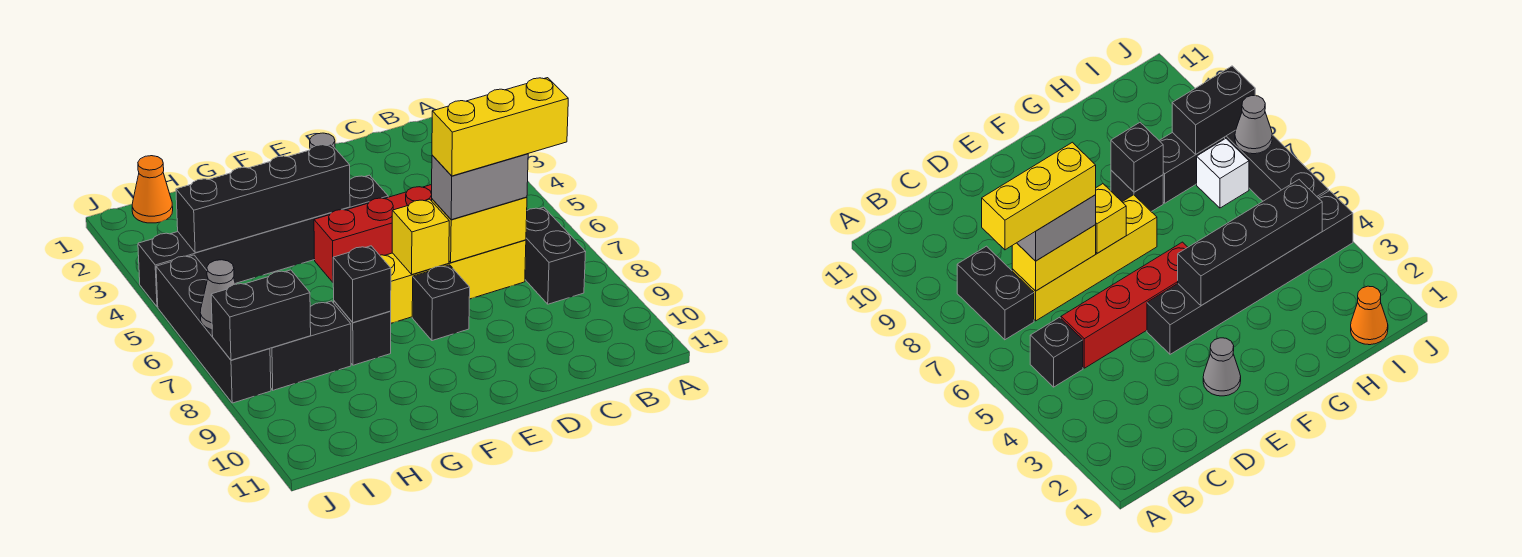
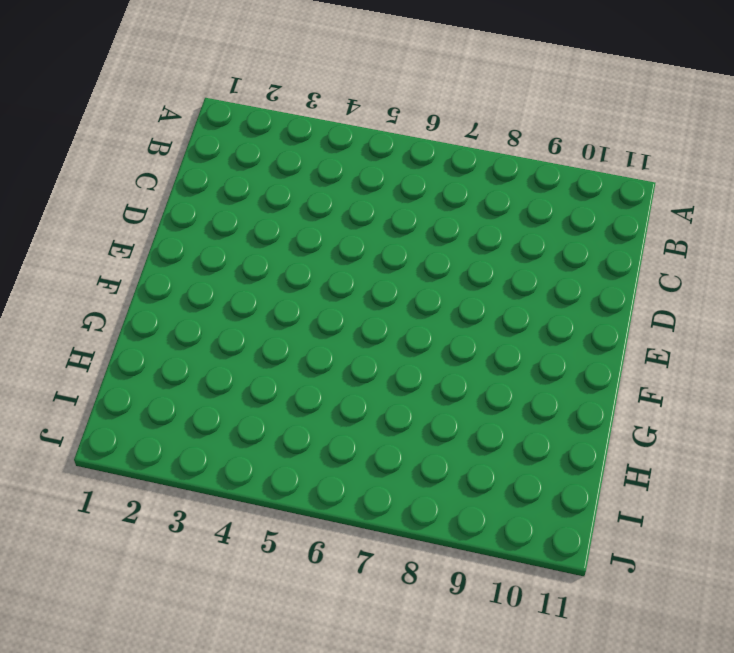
none -> black brick B5 level 1
none -> black brick B7:B8 level 1
none -> red brick C5:F5 level 1

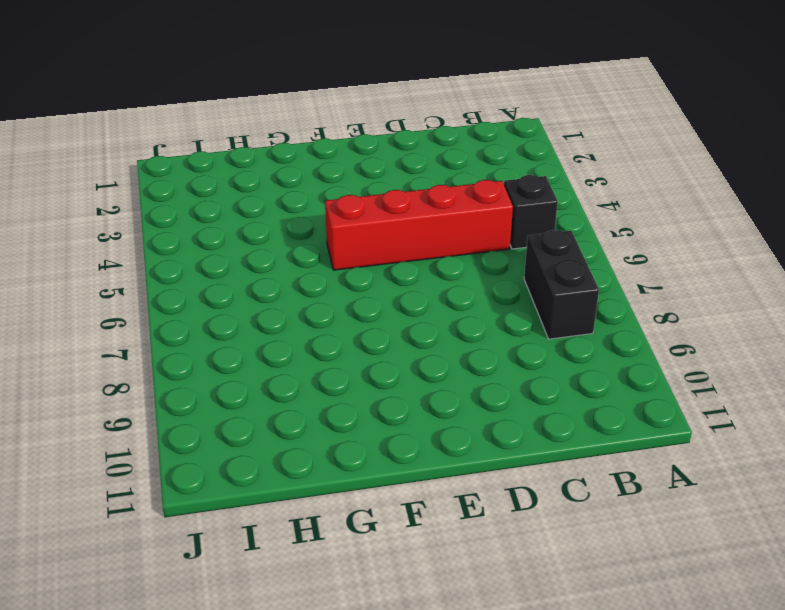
none -> yellow brick C7:F7 level 1
none -> grey cone E2 level 1
none -> black brick E4:J4 level 1

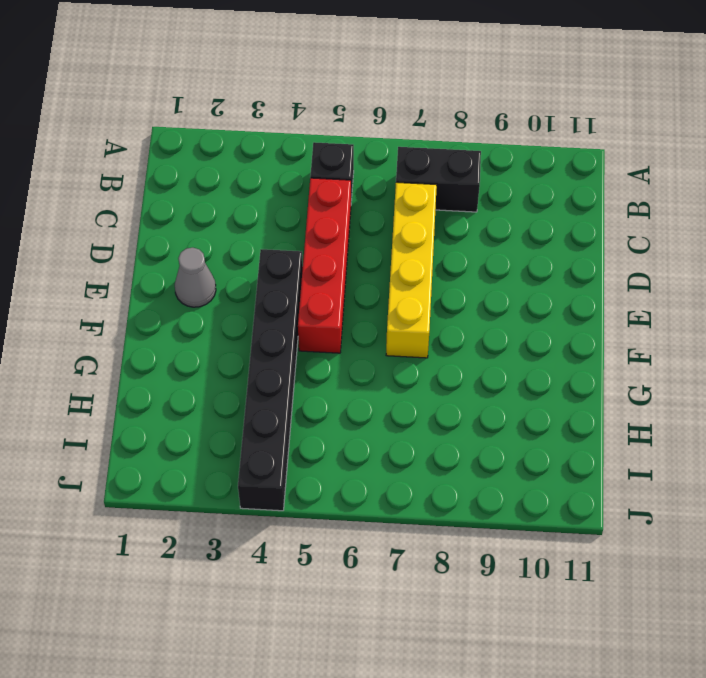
none -> black brick E8 level 1
none -> black brick G8 level 1
none -> black brick H8:I8 level 1

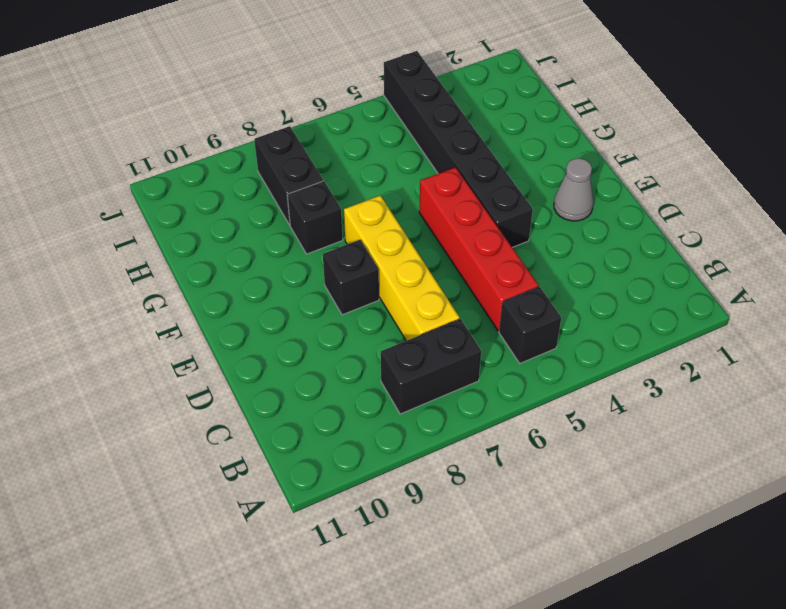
none -> orange cone I1 level 1
none -> white brick I7 level 1
none -> black brick J5:J8 level 1

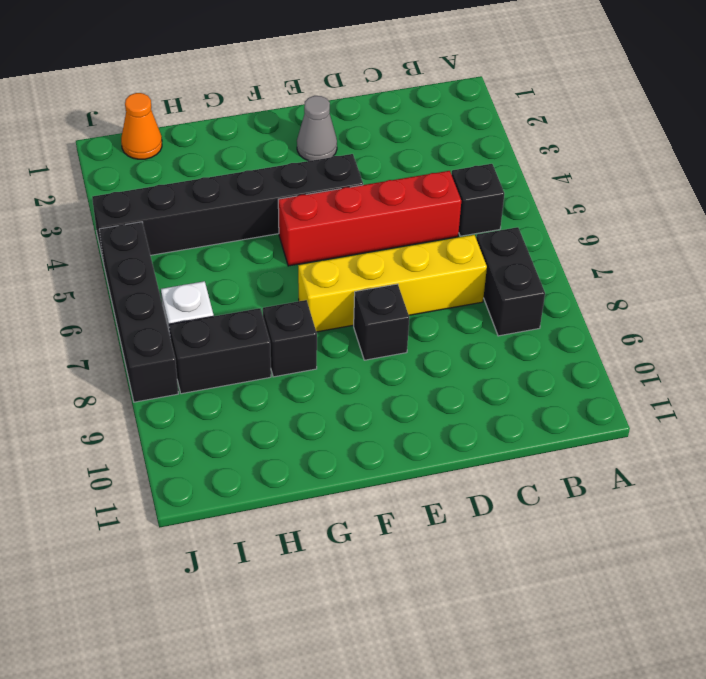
none -> yellow brick C7:D7 level 2
none -> yellow brick E7 level 2
none -> black brick F4:I4 level 2

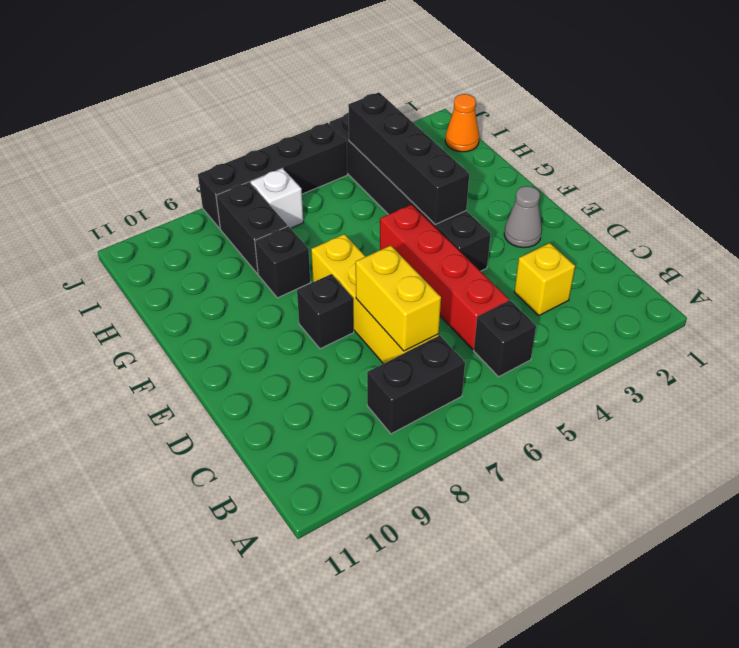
yellow brick C3 level 1 -> yellow brick E7 level 2
none -> black brick G8 level 2
none -> black brick I8:J8 level 2
none -> grey cone J7 level 2

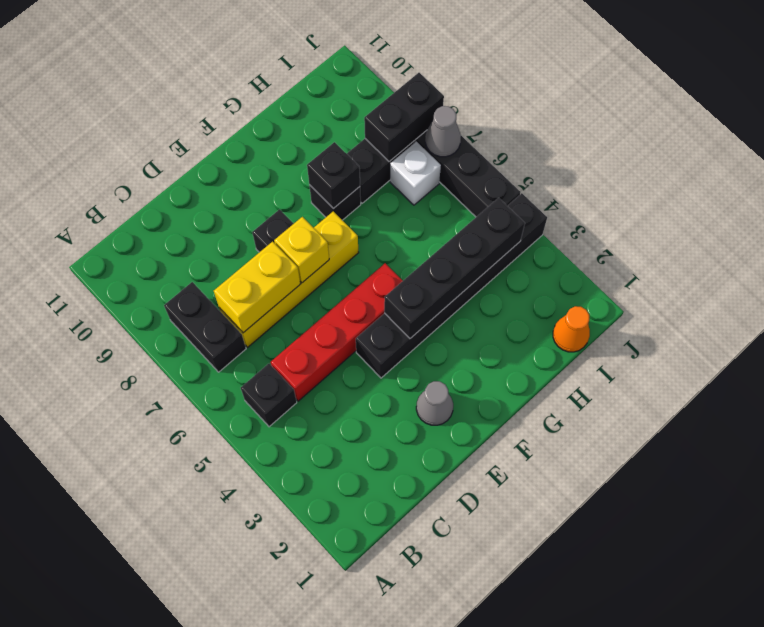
none -> grey brick C7:D7 level 3
none -> yellow brick B7:D7 level 4

